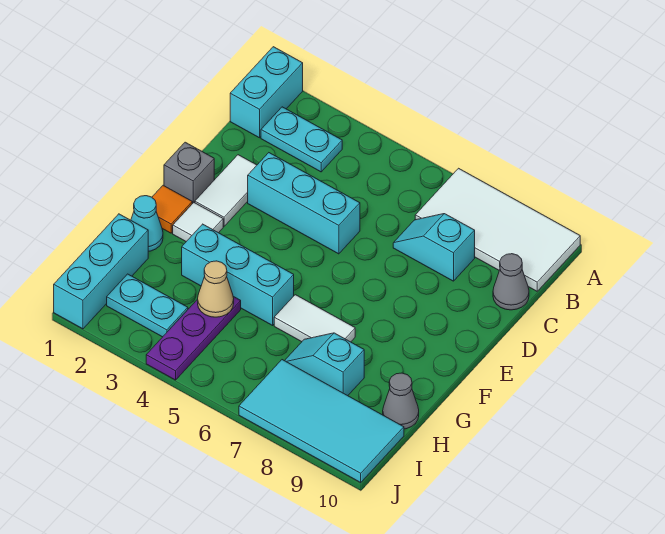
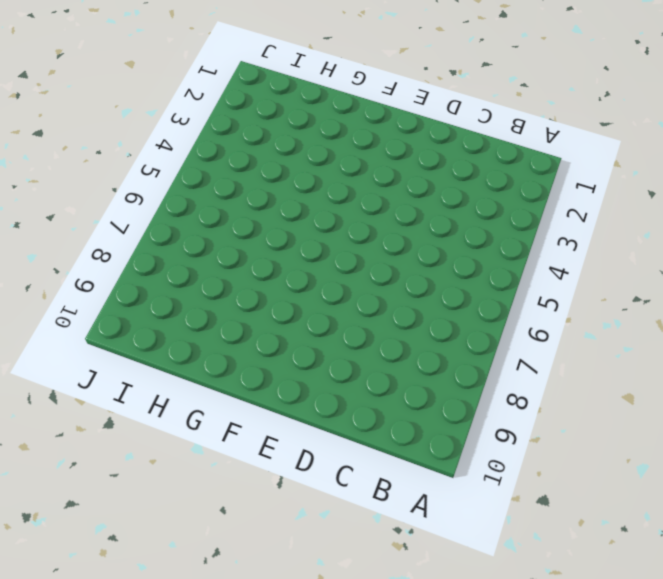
none -> cyan brick A1:B1 level 1
none -> white tile A7:B10 level 1
none -> cyan plate B2:B3 level 1

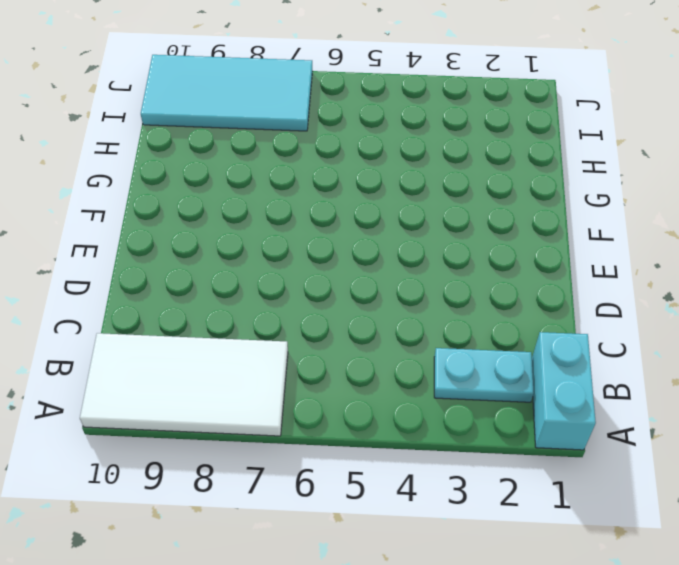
none -> cyan slope C7:C8 level 1 top 8
none -> grey cone C10 level 1
none -> white tile D2:E2 level 1

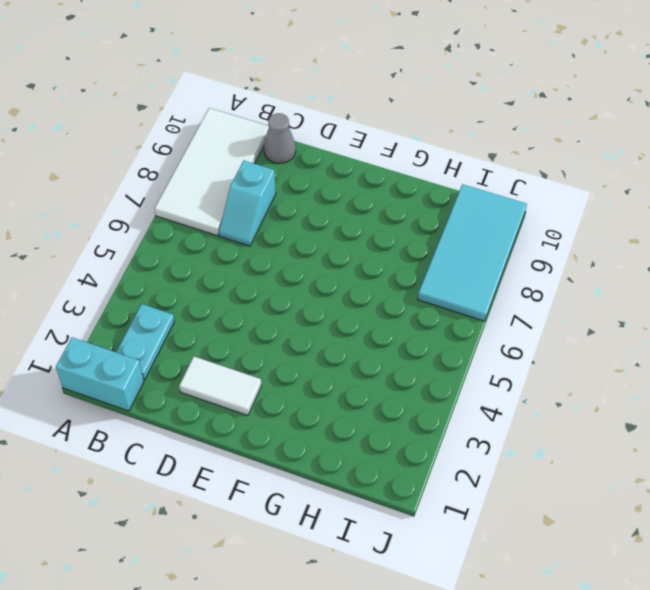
none -> cyan brick D3:D5 level 1
none -> grey brick E1 level 1
none -> orange tile F1 level 1

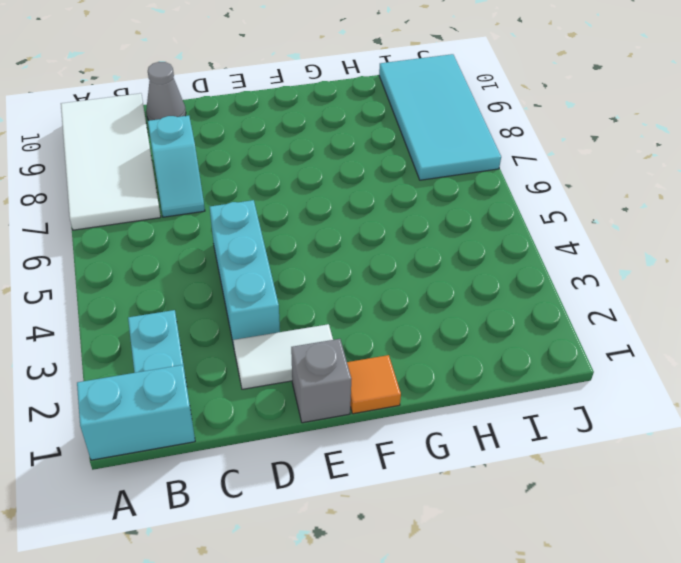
none -> white tile F2 level 1
none -> cyan cone G1 level 1
none -> cyan brick G3:G5 level 1

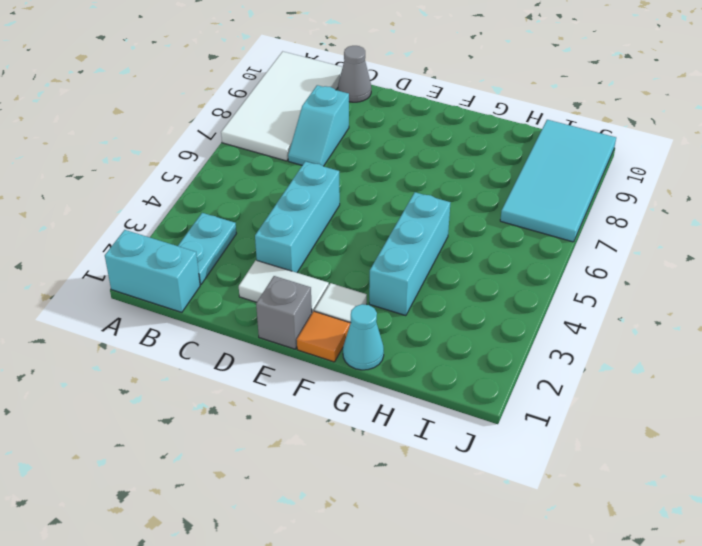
none -> white tile G6:G7 level 1
none -> cyan brick H1:J1 level 1
none -> purple plate H4:J4 level 1

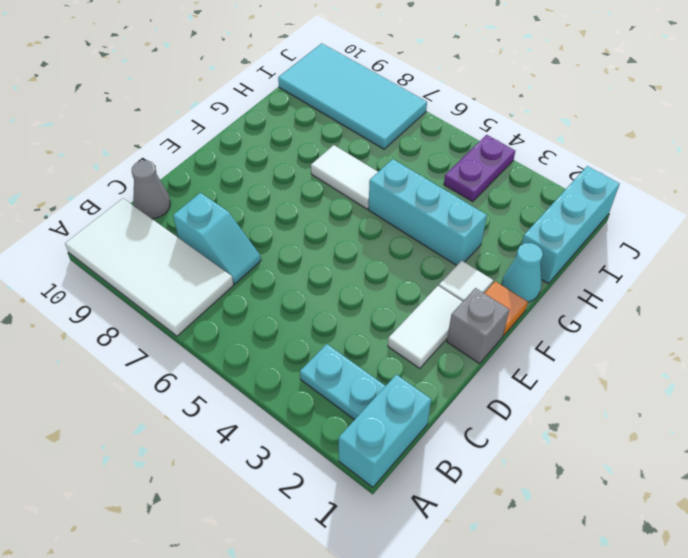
purple plate I4:J4 level 1 -> purple plate H4:J4 level 1
none -> cyan brick D3:D5 level 1
none -> cyan slope H7:H8 level 1 top 8
none -> grey cone H10 level 1

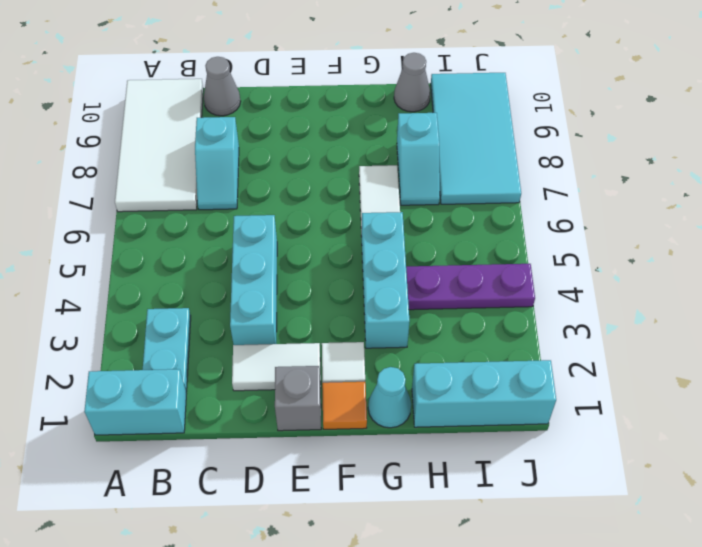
none -> cyan plate I2:I3 level 1
none -> tan cone H4 level 2

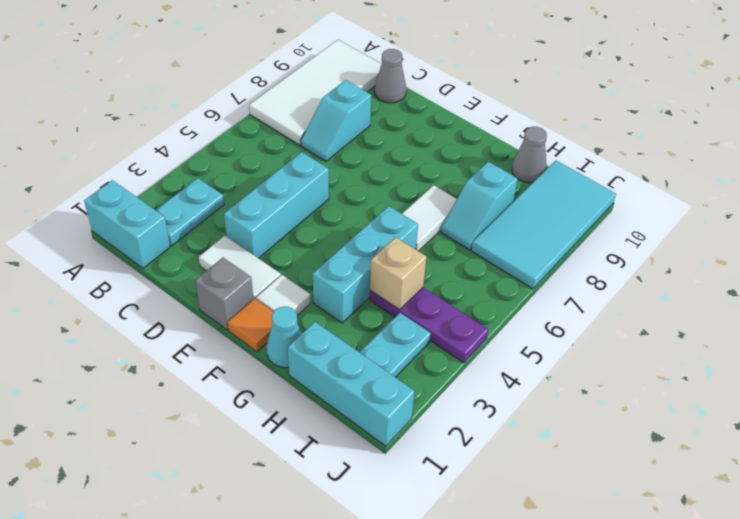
tan brick H4 level 2 -> tan cone H4 level 2

